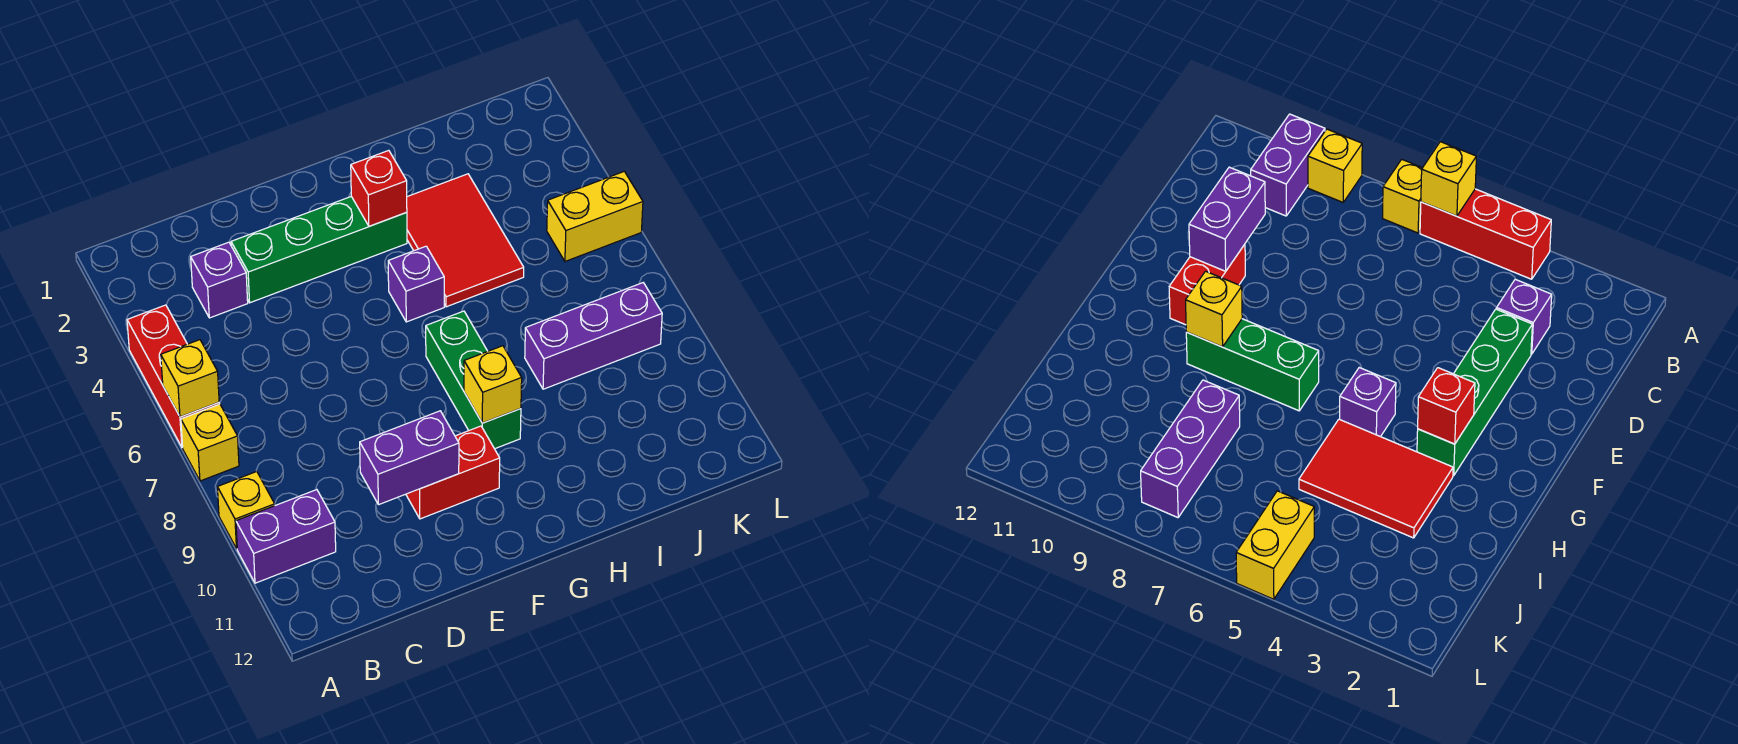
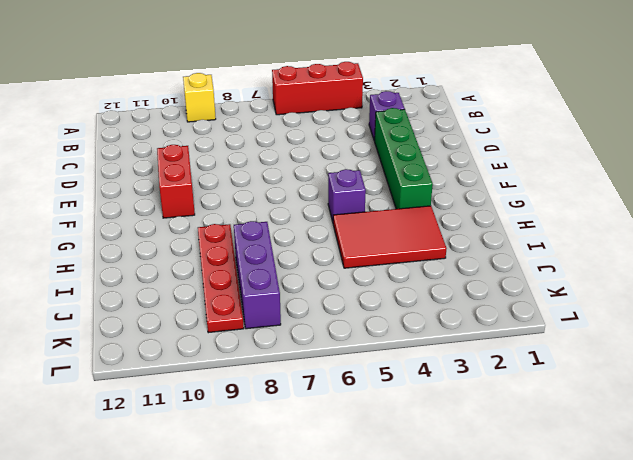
red plate H9:K9 level 1 -> none
none -> yellow brick A7 level 1
none -> purple brick A10:B10 level 1
none -> green brick G7:G9 level 1

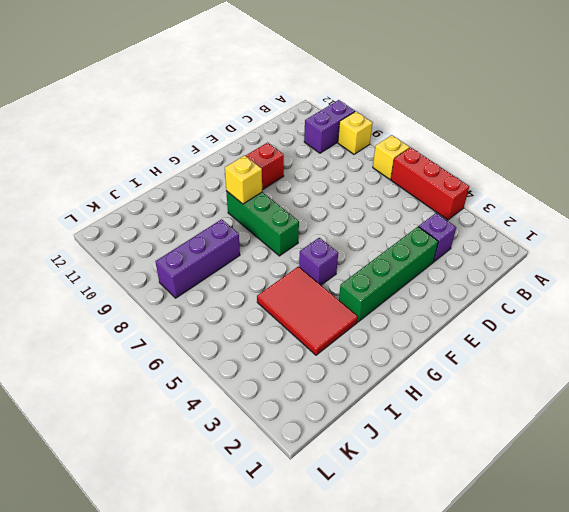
none -> yellow brick K5:L5 level 1
none -> yellow brick A6 level 2
none -> purple brick D10:E10 level 2

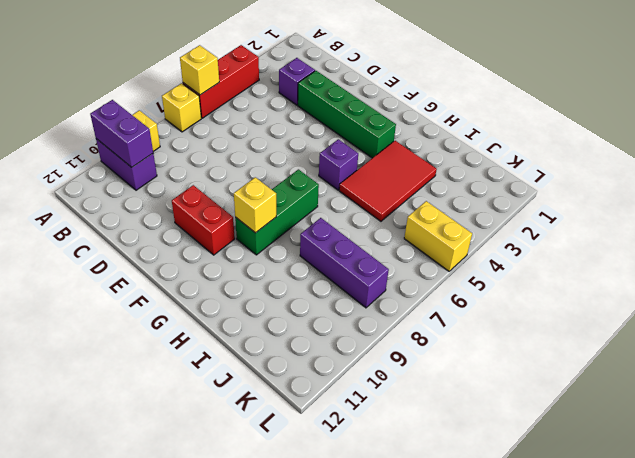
purple brick A10:B10 level 2 -> purple brick D10:E10 level 2
none -> red brick G3 level 2

